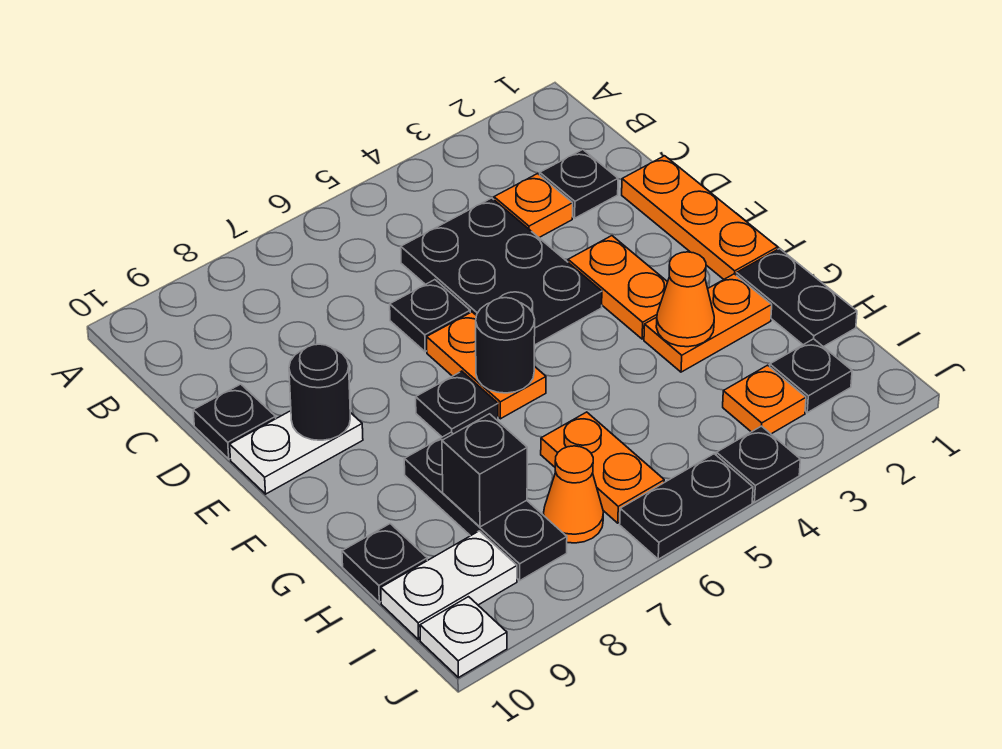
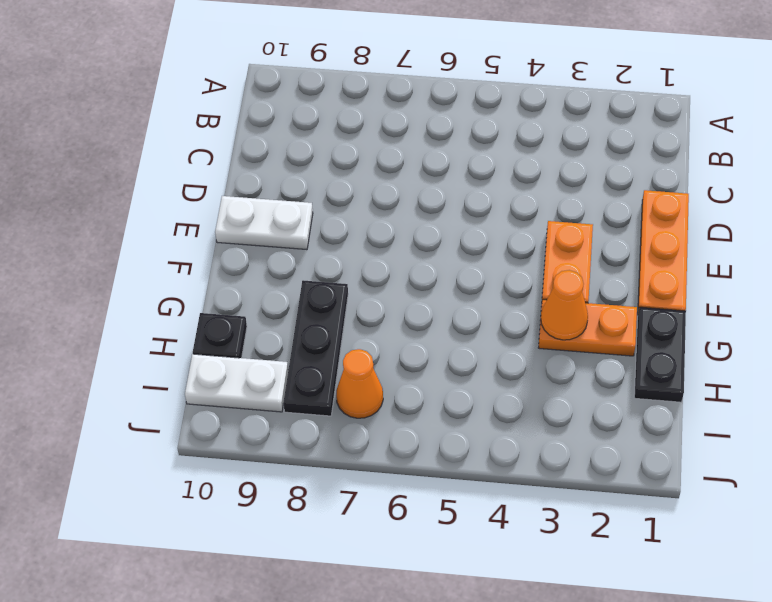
none -> black plate C2 level 1
none -> orange plate C3 level 1
none -> black plate C4:E5 level 1

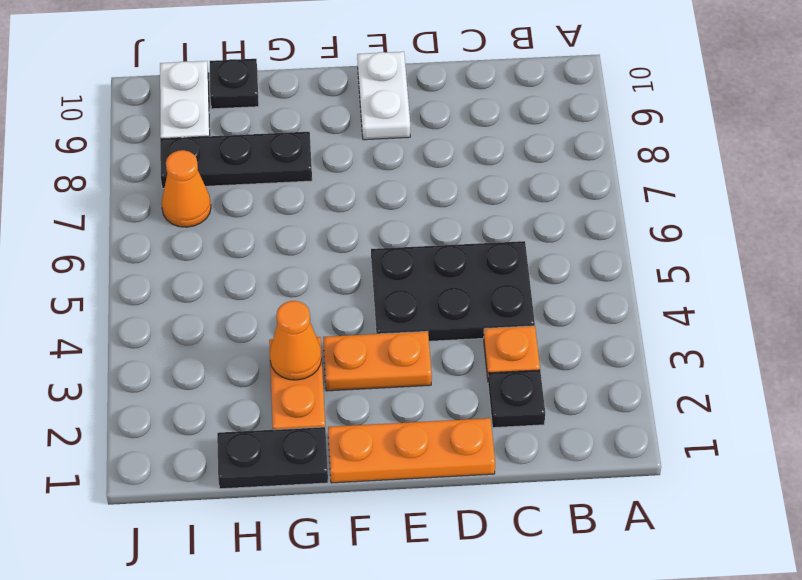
none -> black plate D6 level 1
none -> black plate D10 level 1
none -> orange plate E6:F6 level 1

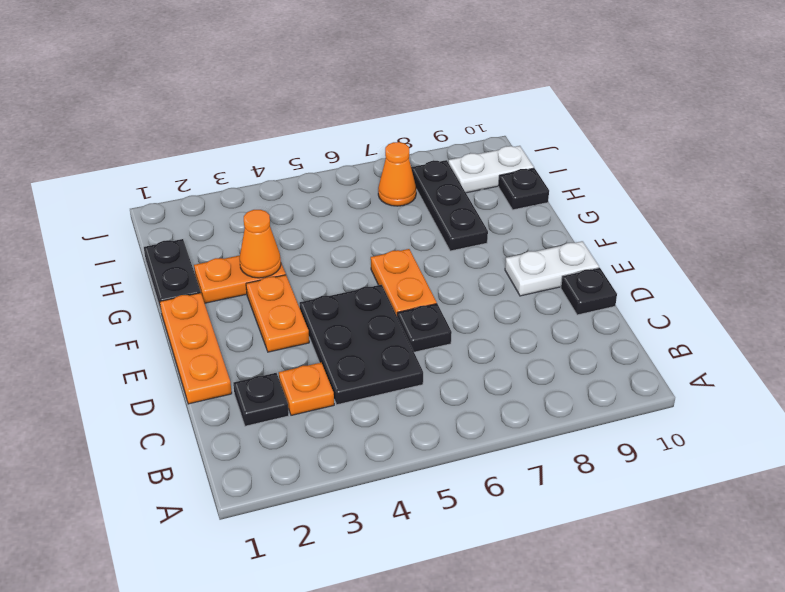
none -> black plate F7 level 1
none -> orange plate H6:I6 level 1
none -> black plate I2 level 1

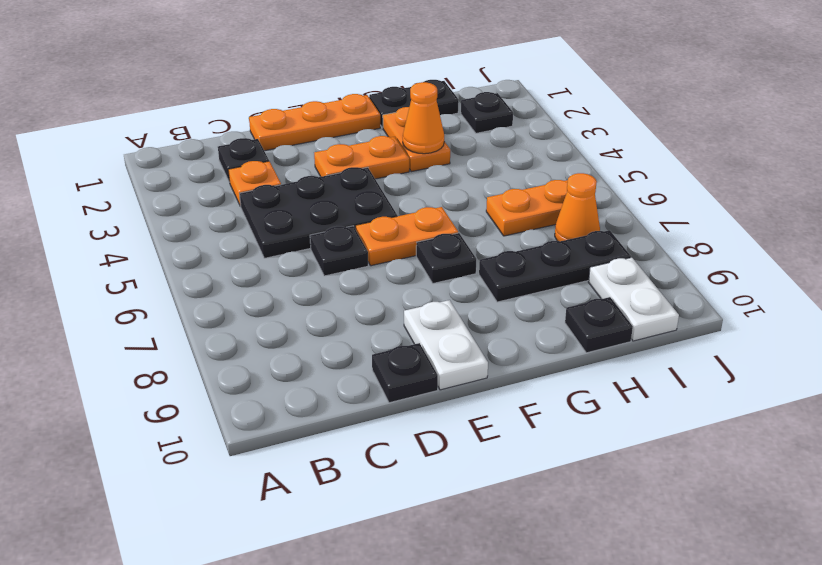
none -> orange plate I3 level 1
none -> black plate J4 level 1
none -> black plate J5:J6 level 1

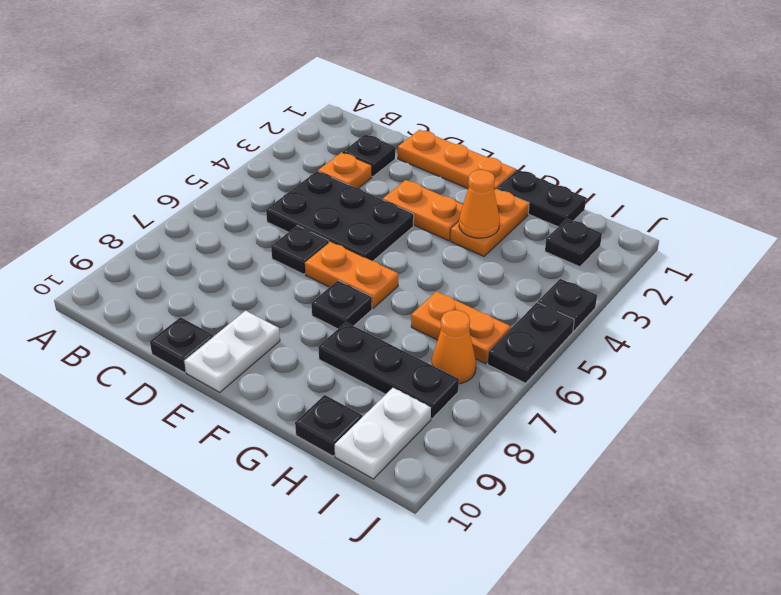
none -> orange plate I3 level 1
none -> white plate J10 level 1
none -> black round brick E9 level 2

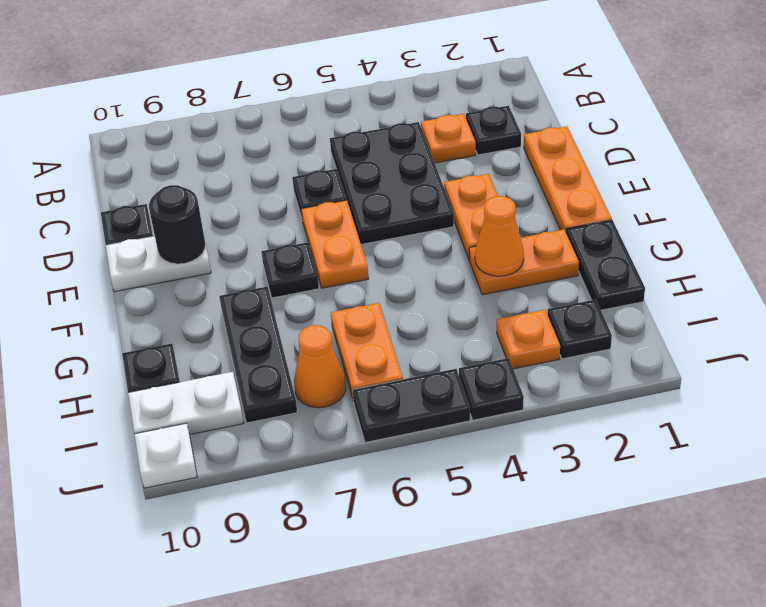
none -> black round brick F6 level 2
none -> black brick H8 level 2

